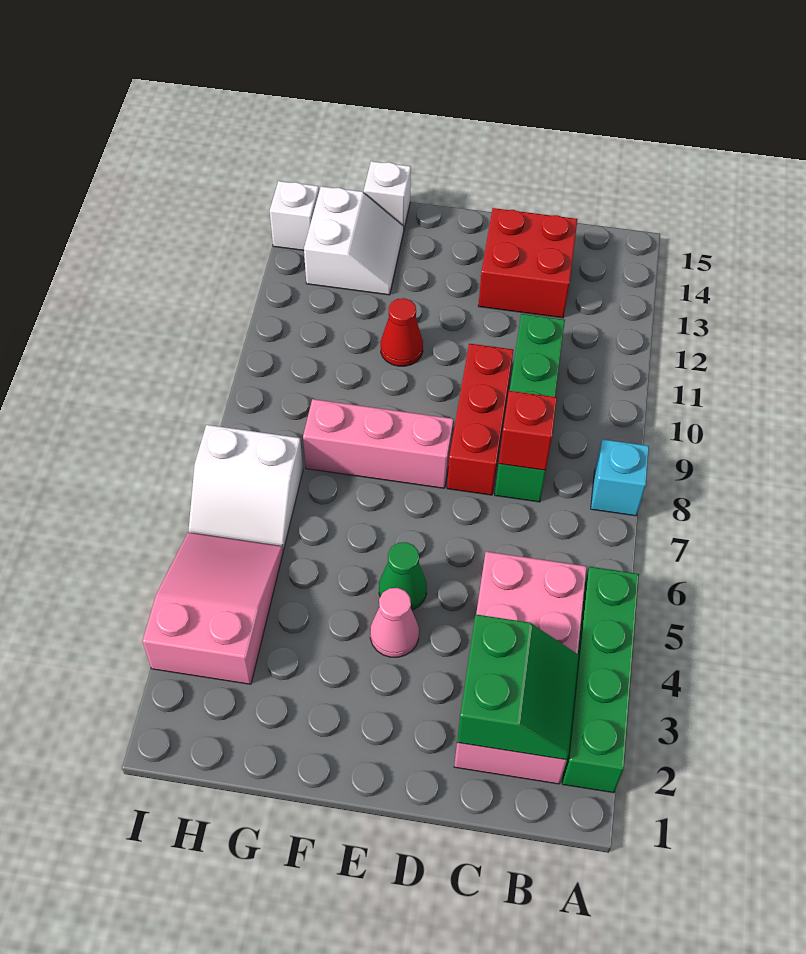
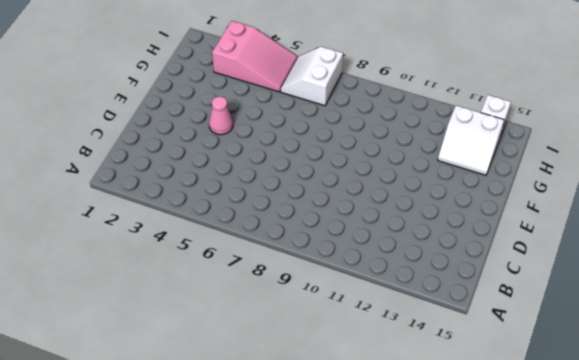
none -> green brick A2:A5 level 1
none -> cyan brick A8 level 1
none -> pink brick B2:C5 level 1

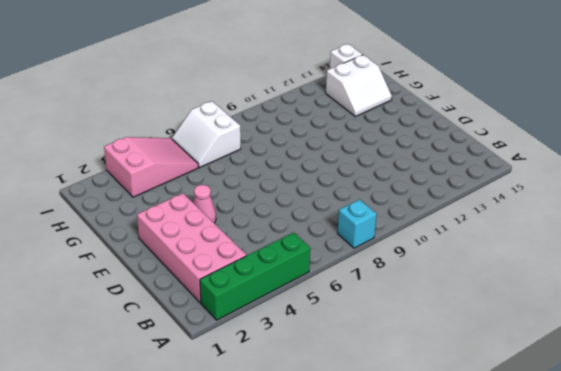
pink brick B2:E3 level 1 -> pink brick B2:C5 level 1
none -> green brick C8:C11 level 1
none -> red brick C13:D14 level 1
none -> red brick D8:D10 level 1

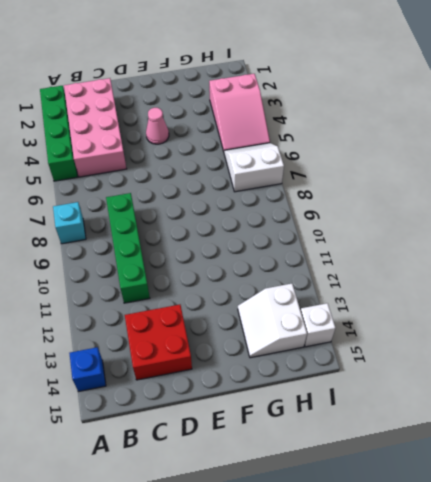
blue brick A14 level 1 -> none
none -> red brick D8:D10 level 1
none -> green cone E5 level 1
none -> pink brick E8:G8 level 1

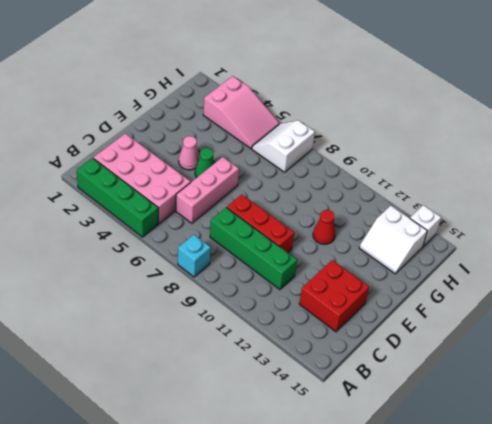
pink brick C6:E6 level 1 -> pink brick E8:G8 level 1
none -> white brick G15 level 1
none -> green slope B2:C3 level 2 top C
none -> red brick C8 level 2

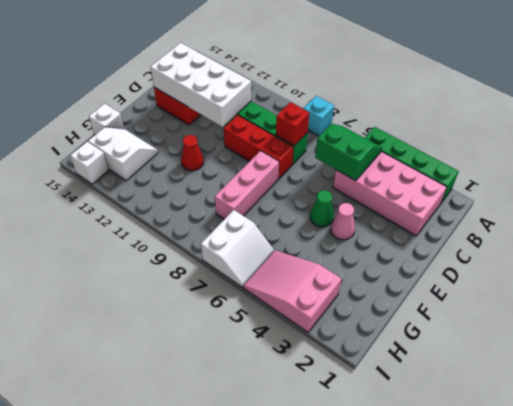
green slope B5:C6 level 2 top C -> green slope B2:C3 level 2 top C
white brick C11:D14 level 2 -> none

